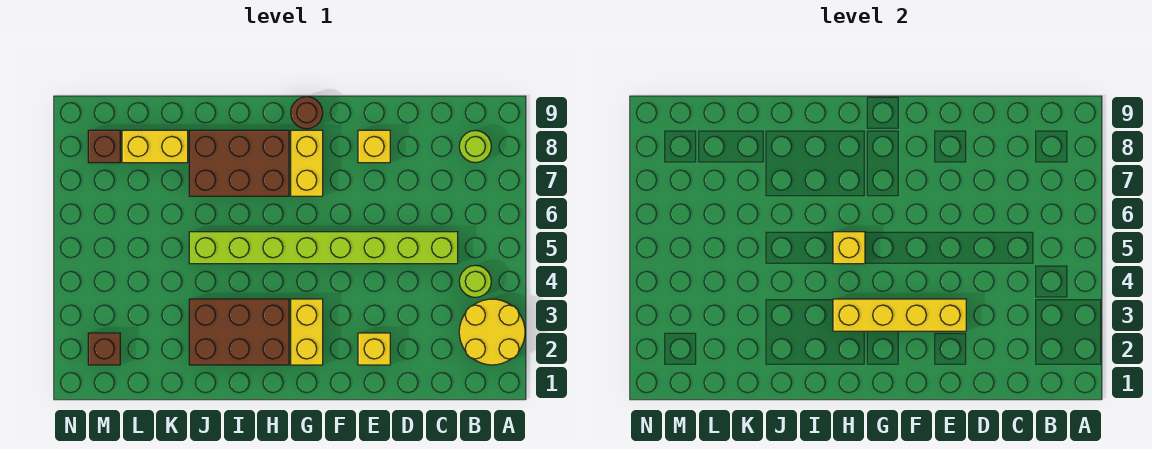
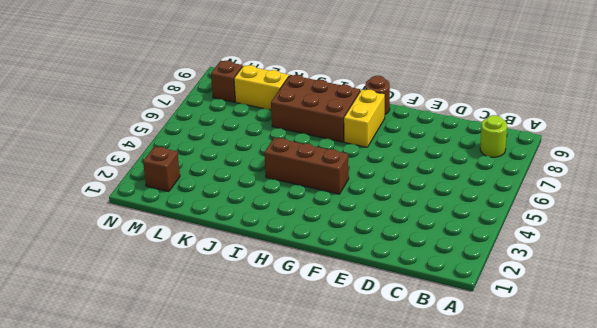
brown brick G4:I4 level 1 -> none
none -> yellow round brick A2:B3 level 1
none -> lime round brick B4 level 1
none -> lime brick C5:J5 level 1

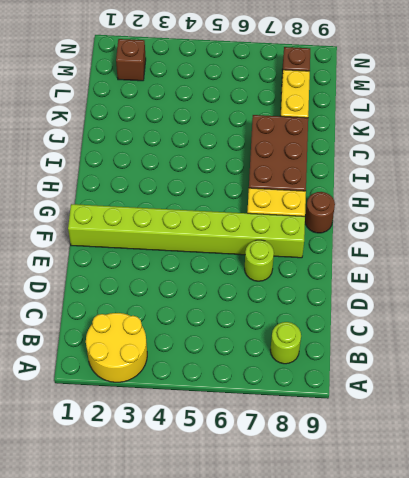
lime round brick E7 level 1 -> lime round brick B4 level 1
lime brick F1:F8 level 1 -> lime brick C5:J5 level 1
none -> yellow brick E2 level 1
none -> yellow brick E8 level 1
none -> yellow brick G2:G3 level 1

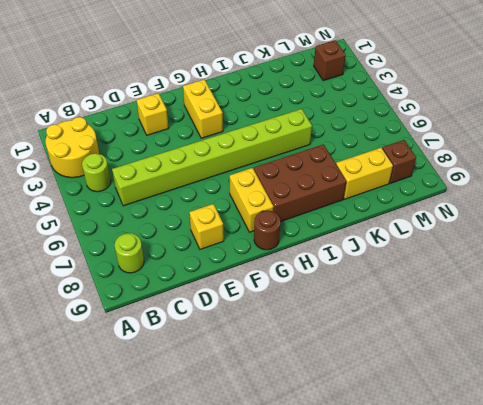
none -> brown brick H2:J3 level 1
none -> yellow brick E3:H3 level 2
none -> yellow brick H5 level 2

